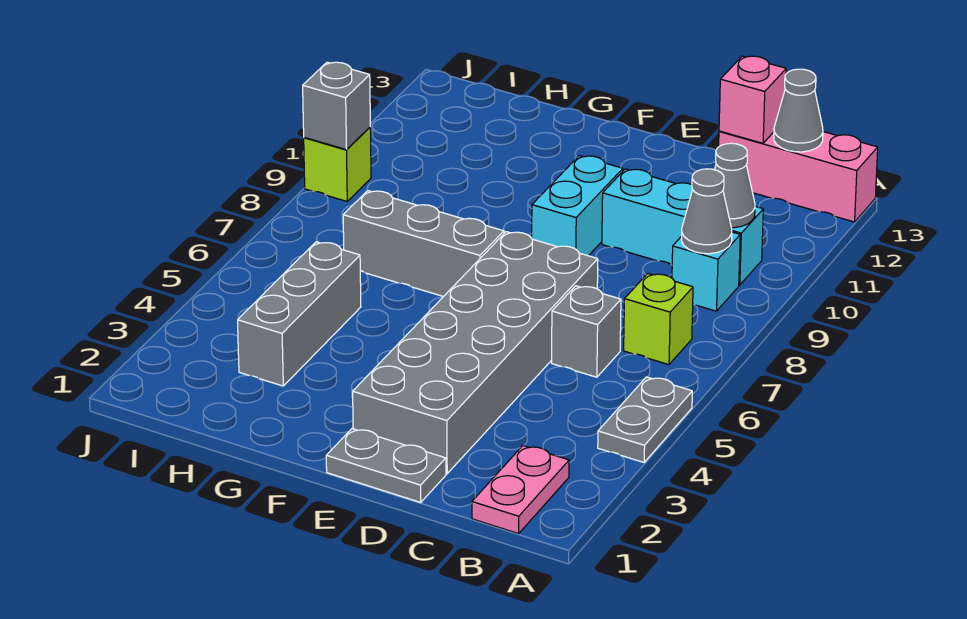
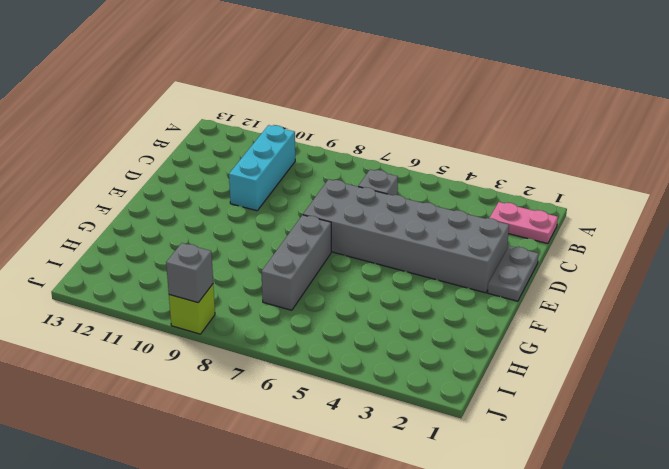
none -> grey plate A4:A5 level 1
none -> pink brick A13:C13 level 1
none -> lime brick B7 level 1

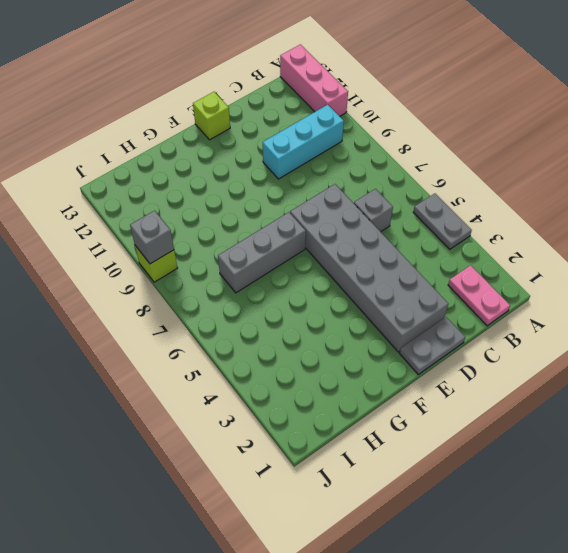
pink brick A11:A13 level 1 -> pink brick A13:C13 level 1
lime brick E13 level 1 -> lime brick B7 level 1
none -> cyan brick B9 level 1
none -> cyan brick E9:E10 level 1
none -> grey brick H3:H5 level 1

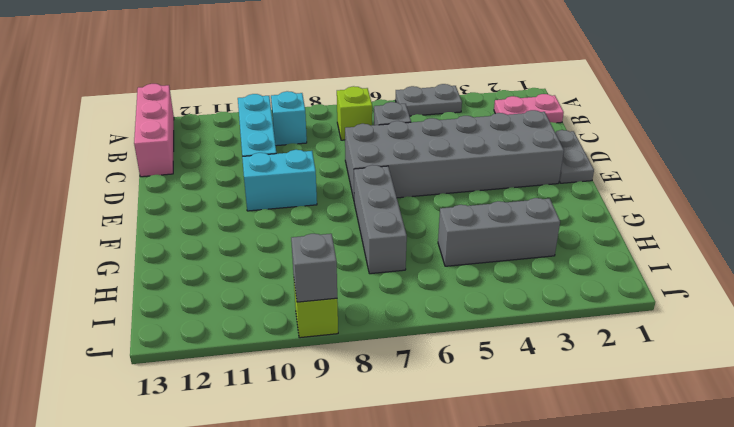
none -> grey cone B9 level 2
none -> grey cone B10 level 2
none -> grey cone B13 level 2

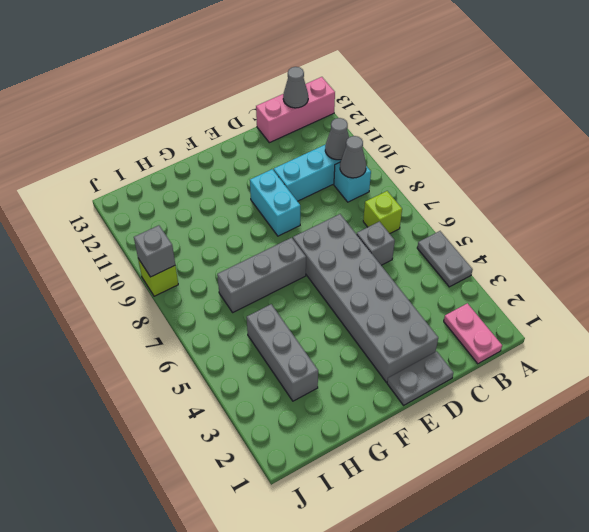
none -> pink brick C13 level 2

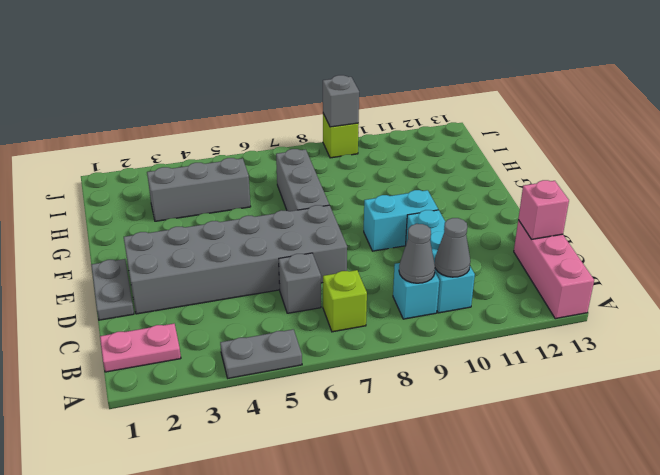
none -> grey cone B13 level 2

